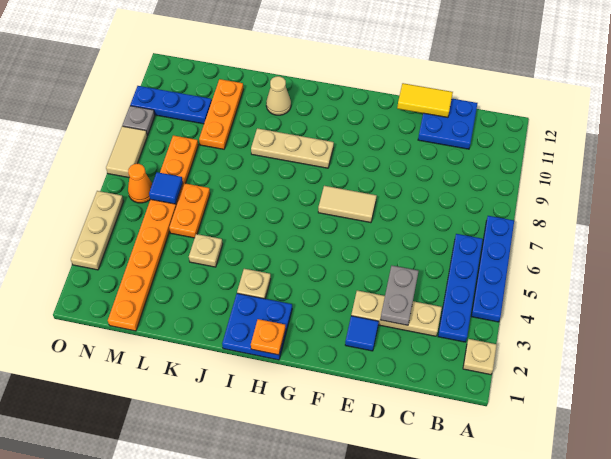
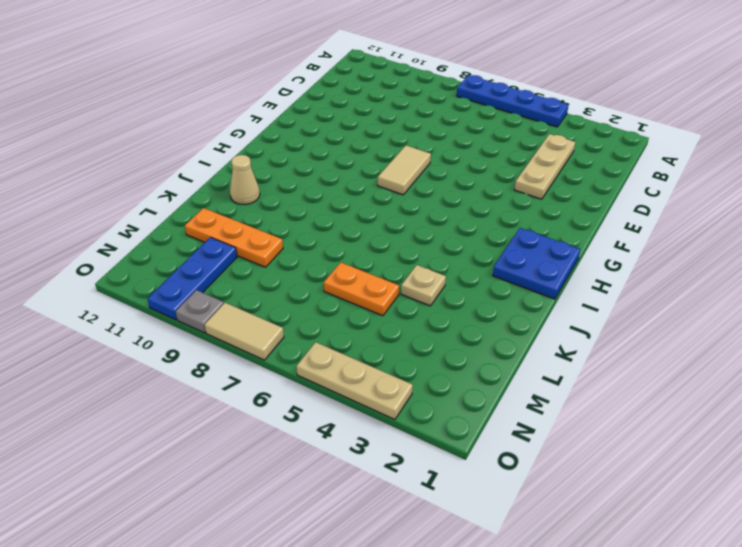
none -> tan plate A2 level 1
none -> blue plate B3:B6 level 1
none -> blue plate C11:D12 level 1

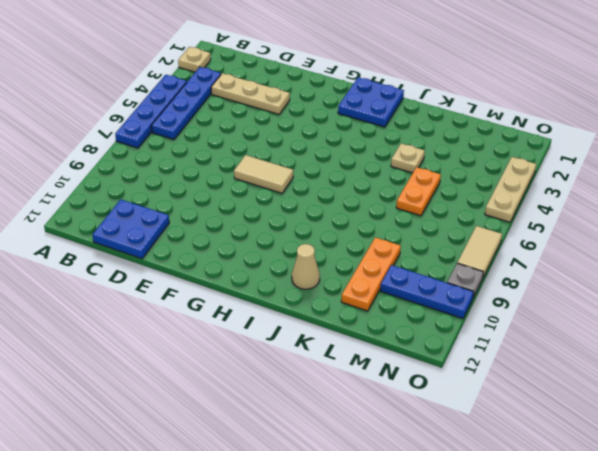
none -> blue tile E2 level 1
none -> tan plate H9:J9 level 1
none -> tan plate I3 level 1

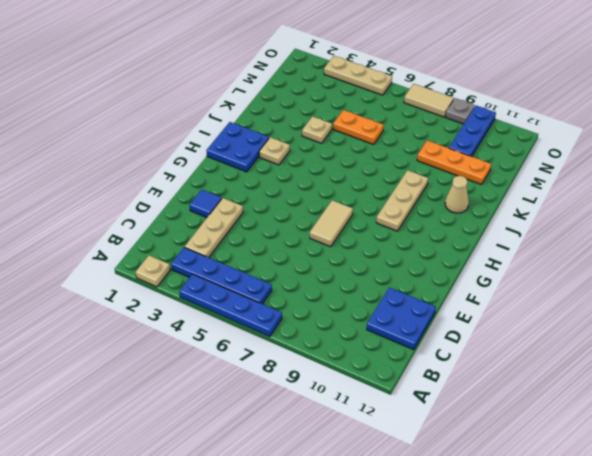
none -> orange plate M1:M8 level 1
none -> orange cone N6 level 1
none -> grey plate D3:D4 level 2

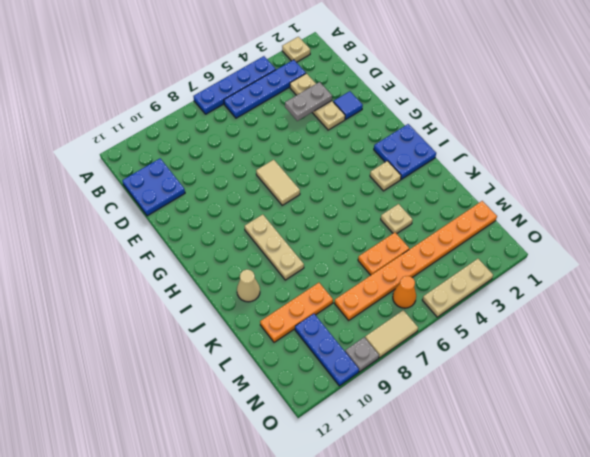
none -> yellow tile D12:E12 level 2
none -> orange plate H1 level 2
none -> blue tile M6 level 2

